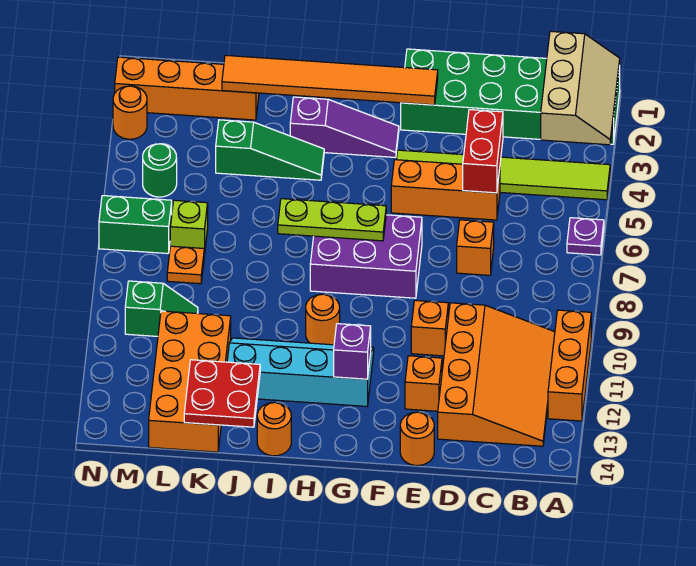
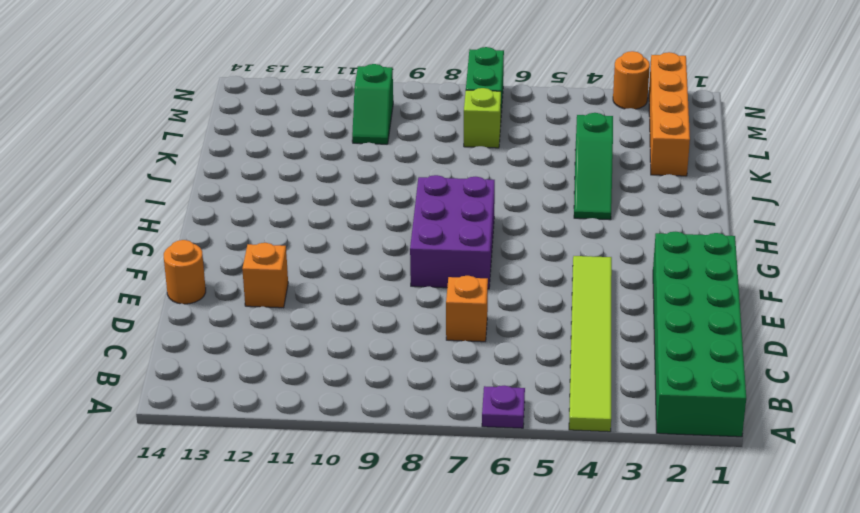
none -> orange brick A10:A12 level 1
none -> orange slope B10:D13 level 1 top D
none -> orange brick D5:F5 level 1
none -> orange brick E10 level 1

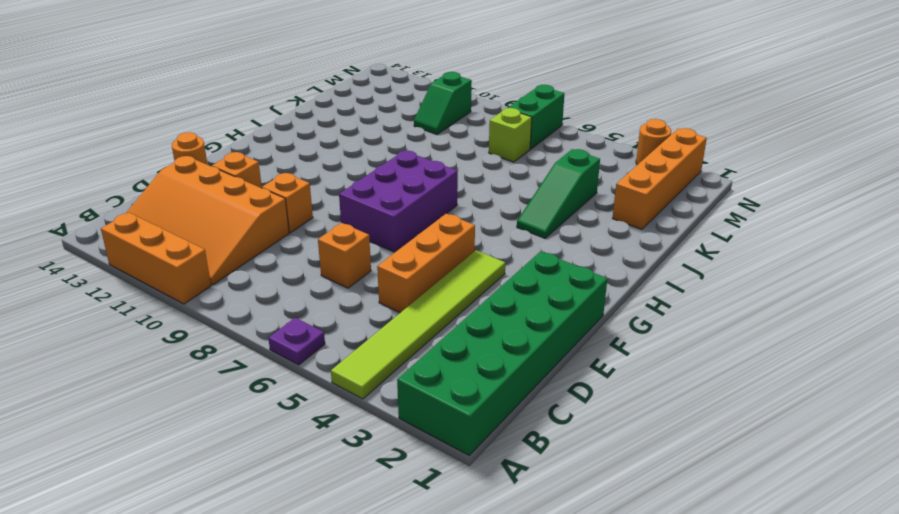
none -> purple slope G3:I3 level 1 top I
none -> cyan slope G11:J12 level 1 top 12
none -> orange round brick H10 level 1
none -> orange round brick I14 level 1

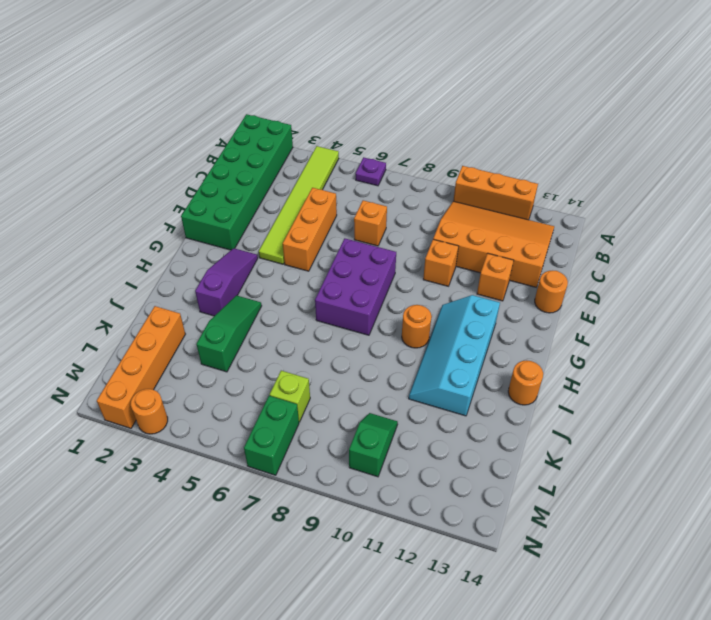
none -> orange brick K11:L14 level 1
none -> orange plate L8 level 1
none -> green round brick M5 level 1
none -> tan slope A1:B3 level 2 top B

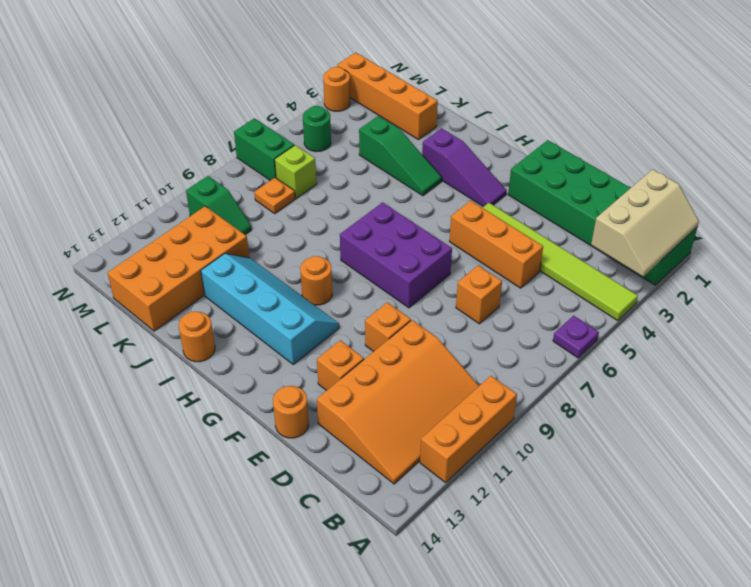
none -> red brick D4:D5 level 2
none -> orange tile F2:K2 level 2
none -> lime plate G7:I7 level 2
none -> purple brick G12 level 2

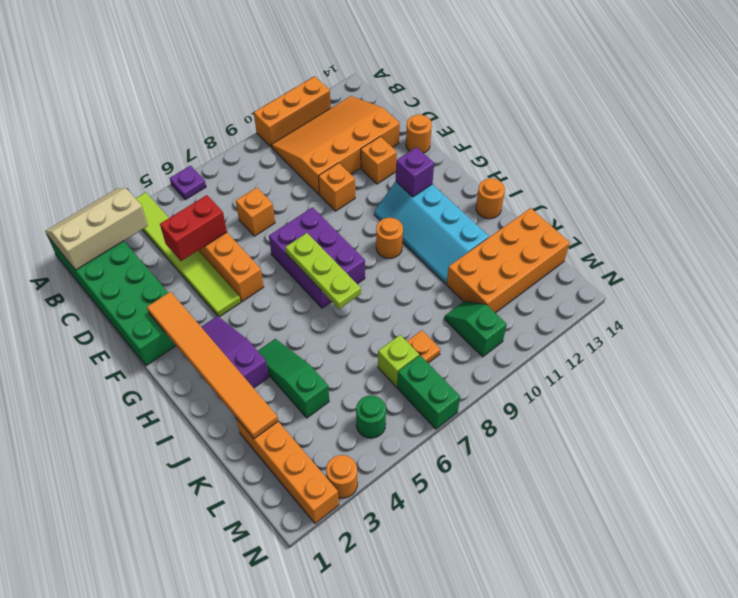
none -> red plate J13:K14 level 2

